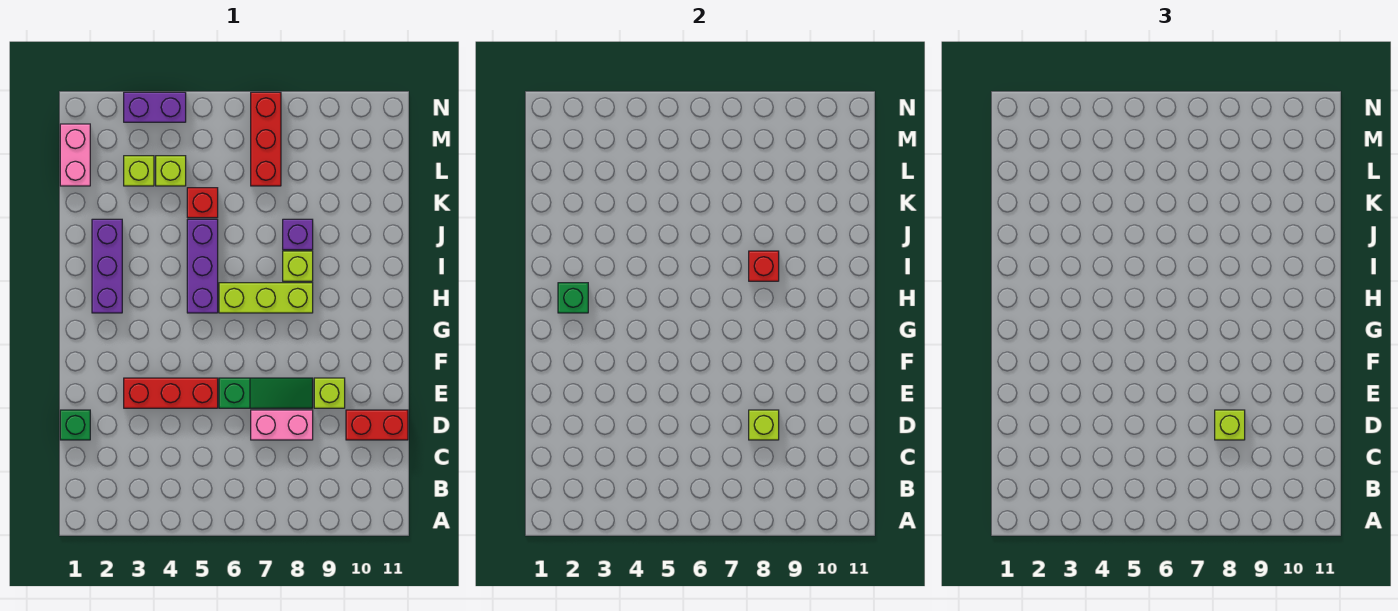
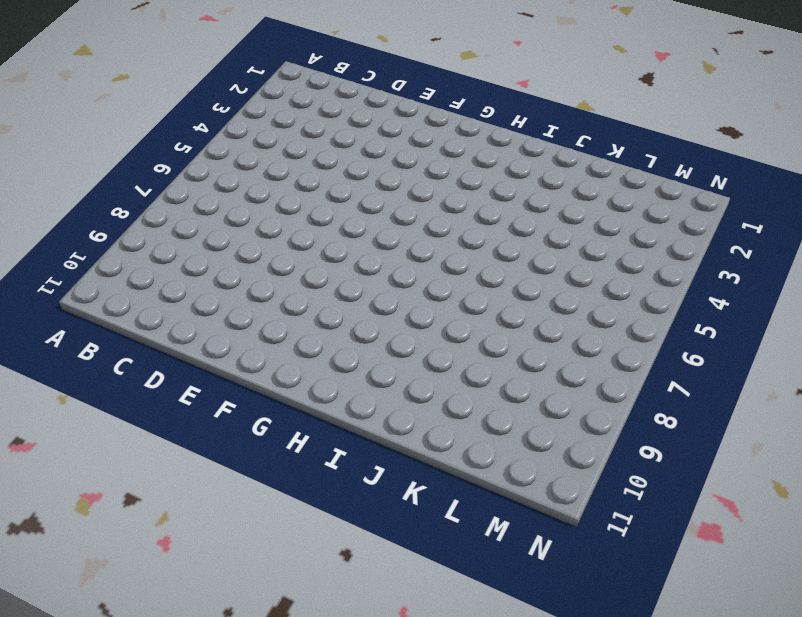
none -> green brick D1 level 1
none -> pink brick D7:D8 level 1
none -> red brick D10:D11 level 1

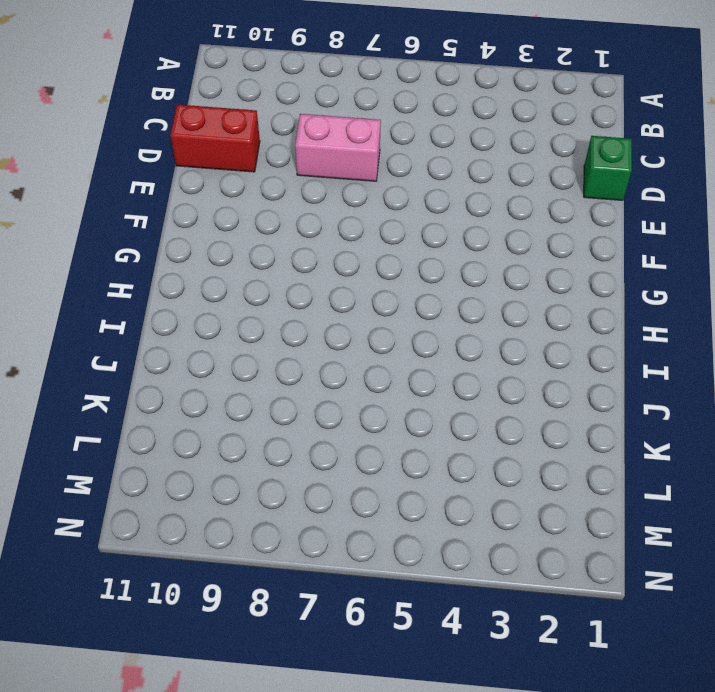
none -> red brick E3:E5 level 1
none -> green slope E6:E8 level 1 top 6
none -> lime brick E9 level 1

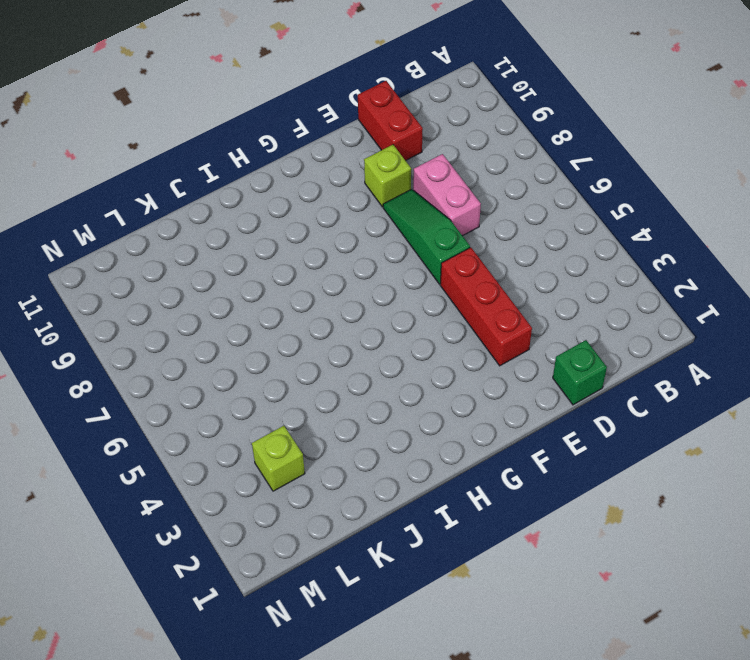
none -> purple brick H2:J2 level 1
none -> purple brick H5:J5 level 1
none -> lime brick H6:H8 level 1

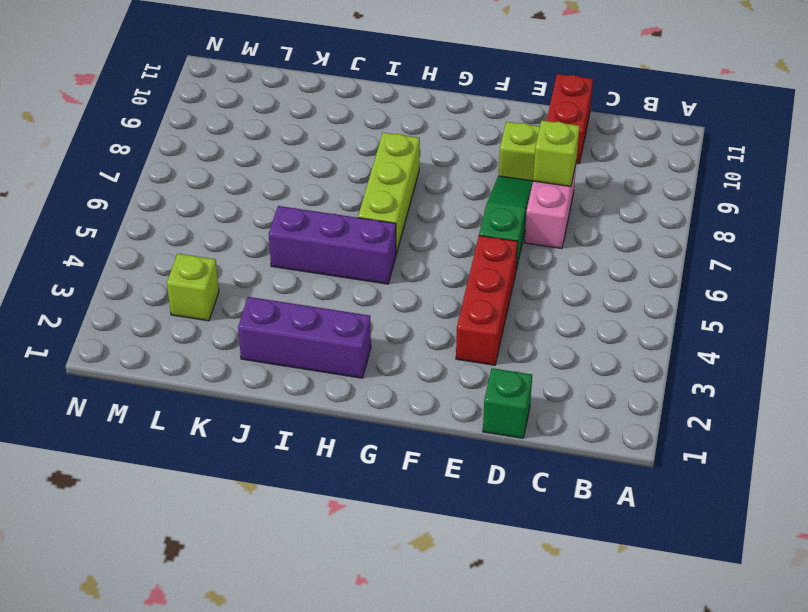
none -> lime brick I8 level 1
none -> purple brick J8 level 1
none -> red brick K5 level 1

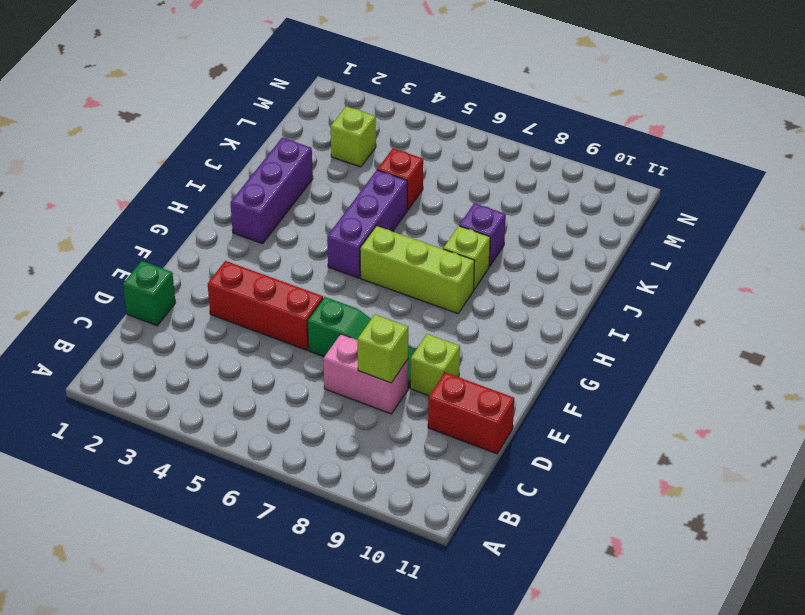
none -> pink brick L1:M1 level 1
none -> lime brick L4 level 1
none -> red brick L7:N7 level 1

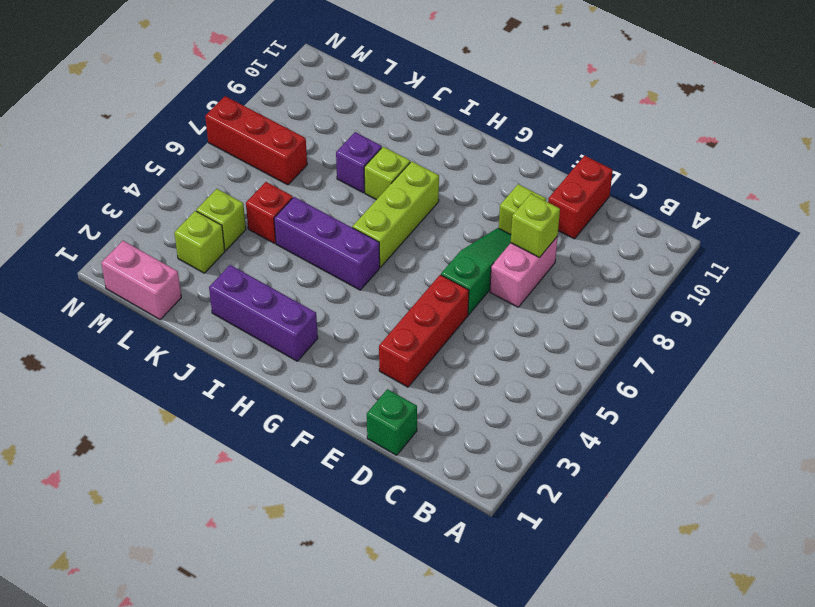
none -> purple brick N3:N4 level 1
none -> green brick H2 level 2
none -> red brick I8 level 2

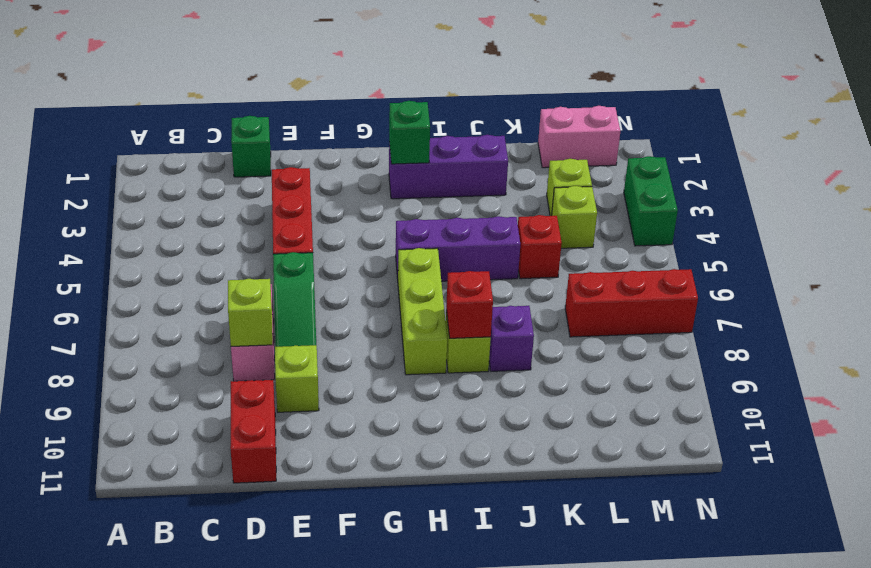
green brick N3:N4 level 1 -> purple brick N3:N4 level 1
none -> lime brick D8 level 3

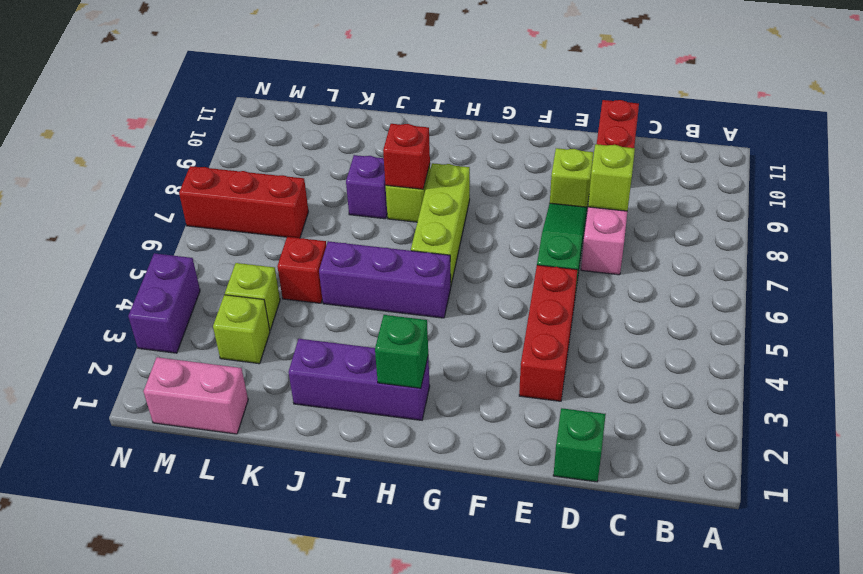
none -> lime brick D8 level 3

